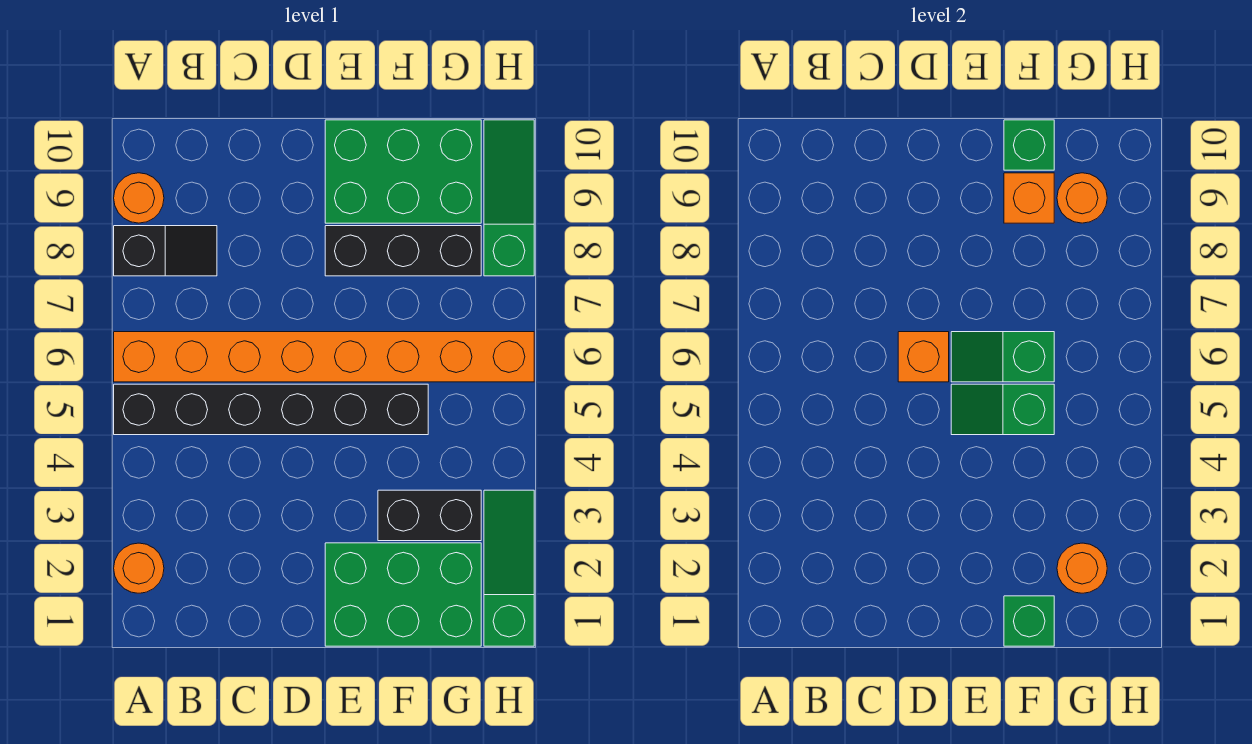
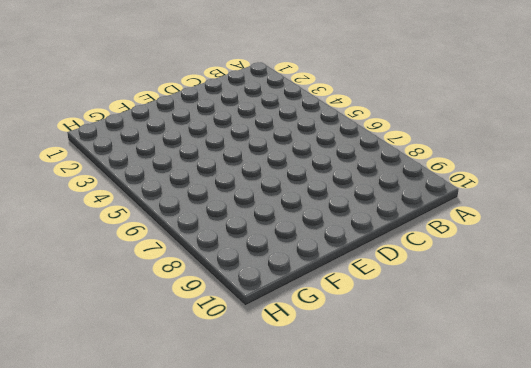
none -> orange round brick A2 level 1
none -> black brick A5:F5 level 1
none -> orange brick A6:H6 level 1

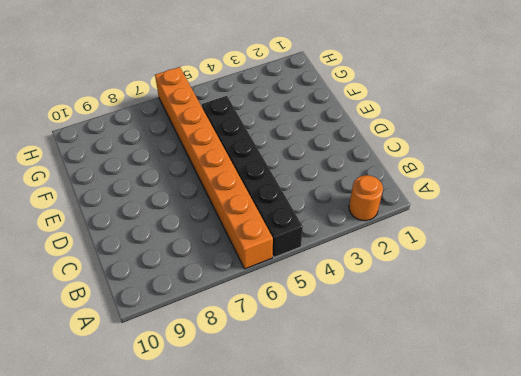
none -> black slope A8:B8 level 1 top A
none -> orange round brick A9 level 1
none -> green brick E1:G2 level 1

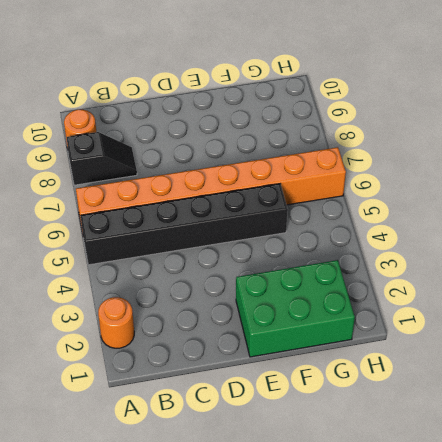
none -> black brick E8:G8 level 1
none -> green brick E9:G10 level 1
none -> black brick F3:G3 level 1

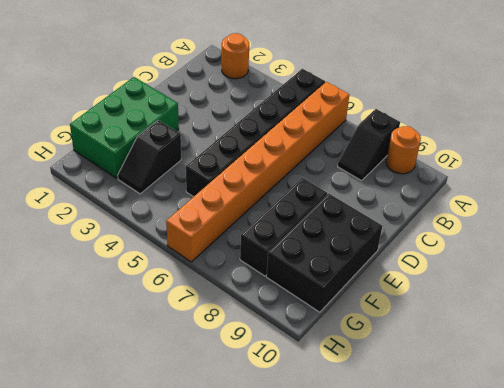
black brick E9:G10 level 1 -> green brick E9:G10 level 1
black slope F3:G3 level 1 top F -> black brick F3:G3 level 1
none -> green slope H1:H3 level 1 top 1
none -> green slope H8:H10 level 1 top 8
none -> orange brick D6 level 2

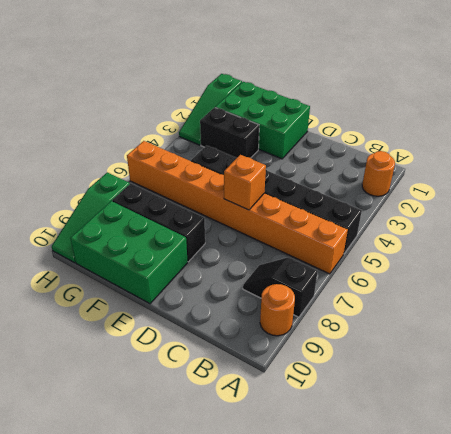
none -> green slope E5:F5 level 2 top F
none -> green slope E6:F6 level 2 top F
none -> green brick F1 level 2

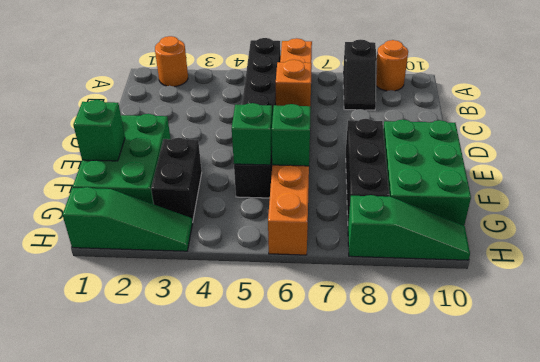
none -> orange brick F9 level 2
none -> green brick F10 level 2
none -> orange round brick G2 level 2

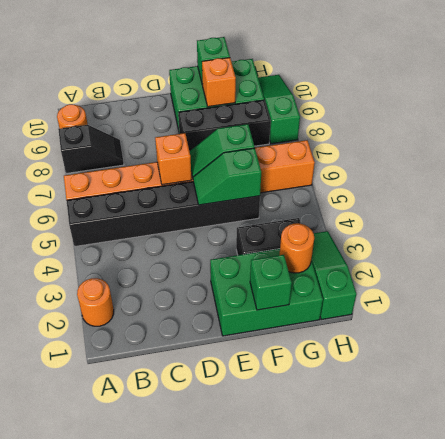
none -> orange round brick G9 level 2

